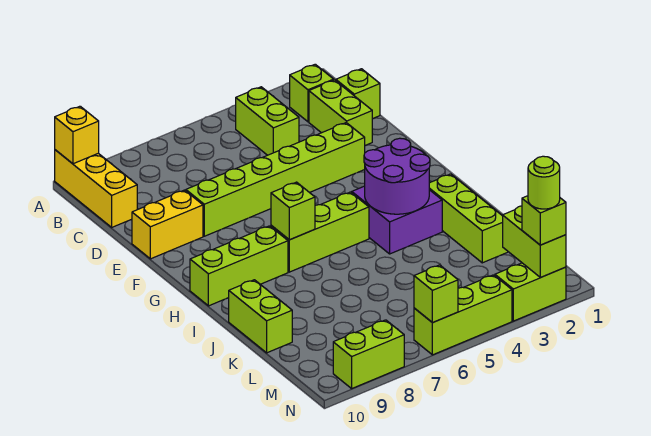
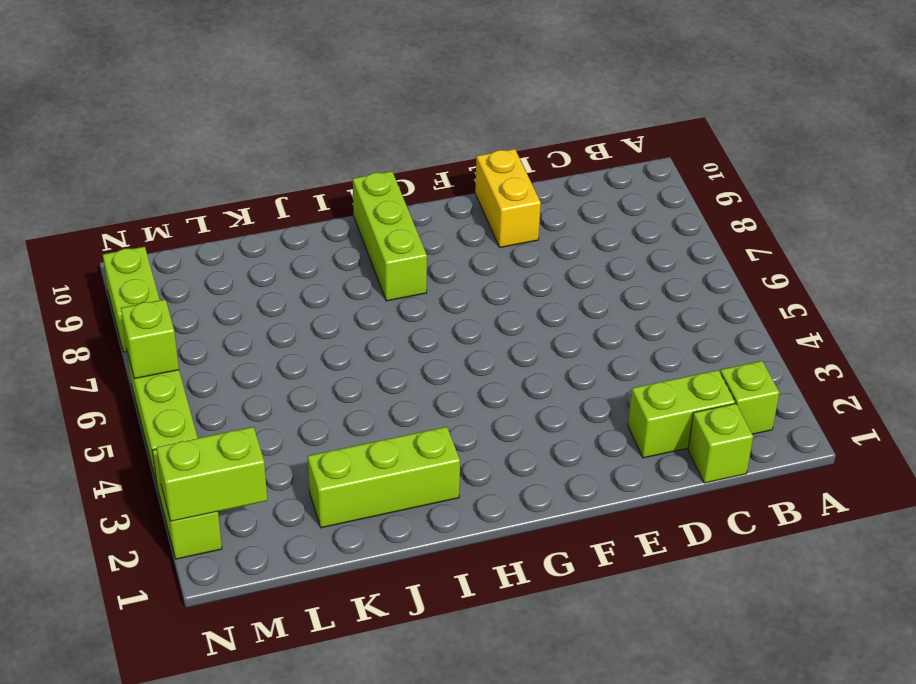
none -> yellow brick A10:C10 level 1
none -> lime brick B4:C4 level 1
none -> lime brick E3:E8 level 1

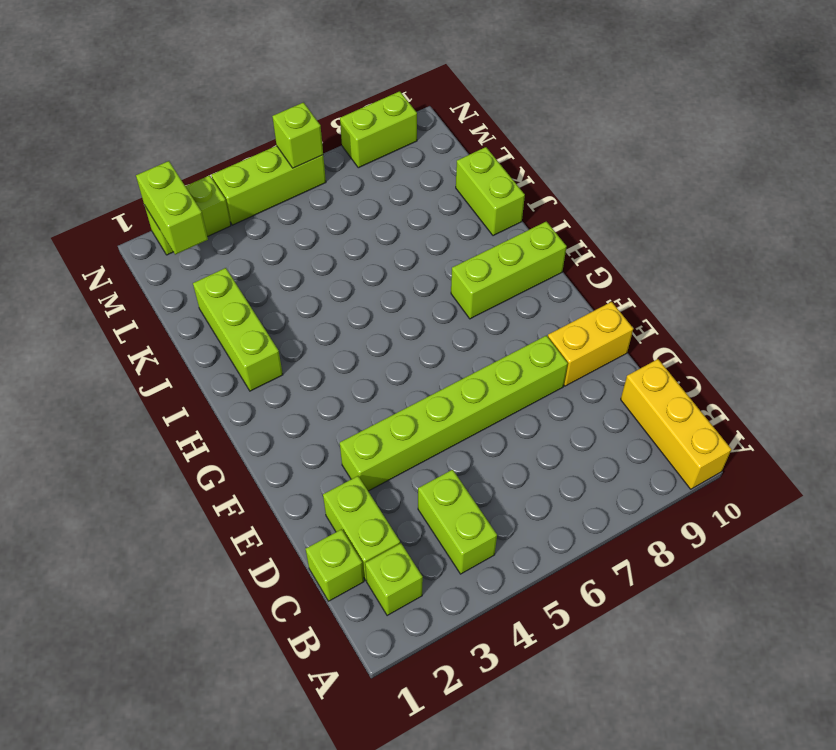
none -> purple brick H3:I4 level 1
none -> lime brick H5:H7 level 1
none -> yellow brick A10 level 2

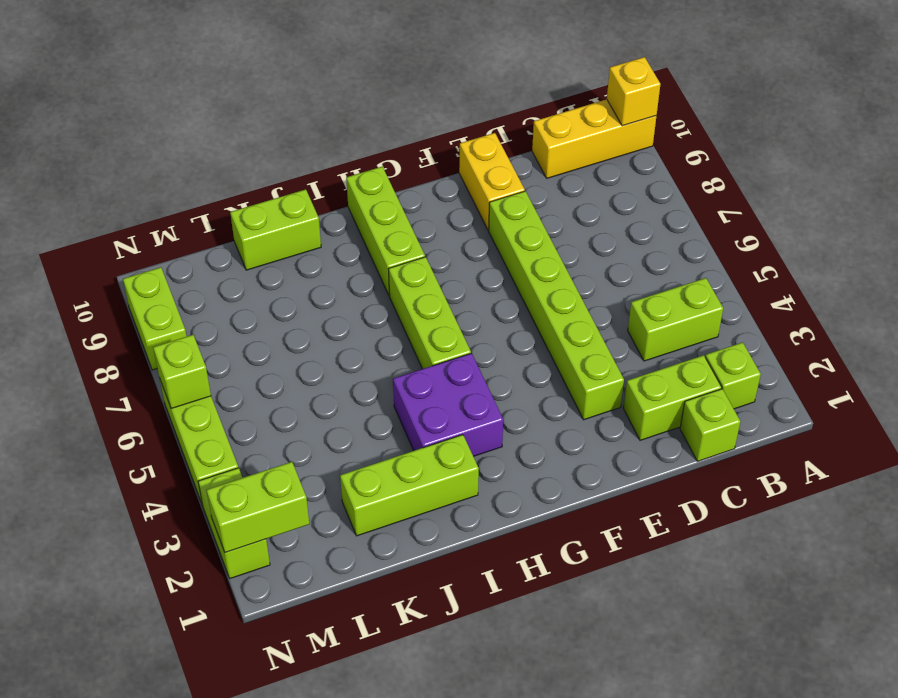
none -> purple round brick H3:I4 level 2
none -> lime brick H7 level 2
none -> lime brick N2 level 3

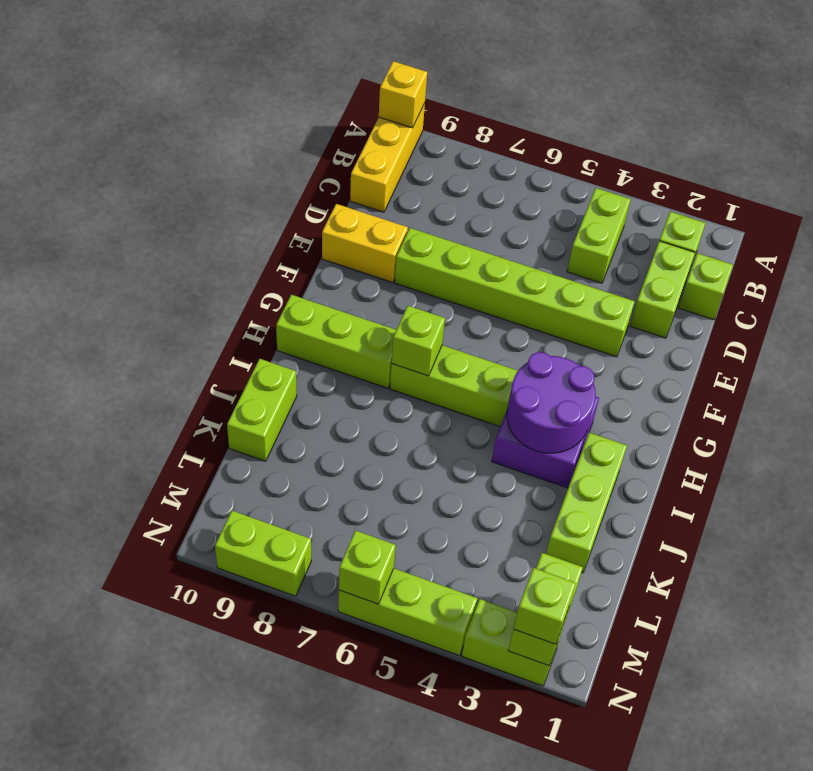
none -> lime round brick N2 level 4

